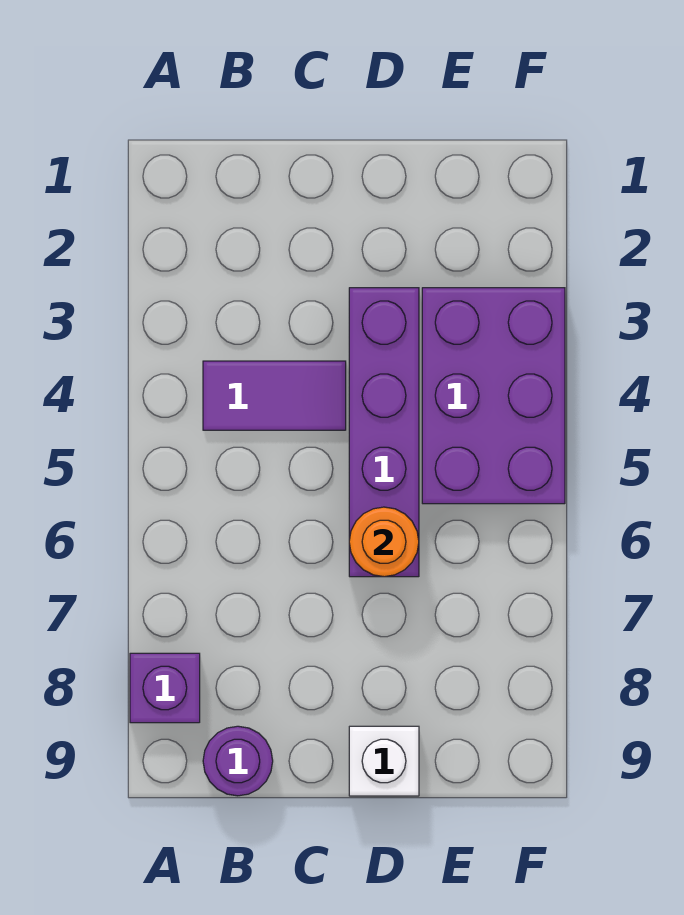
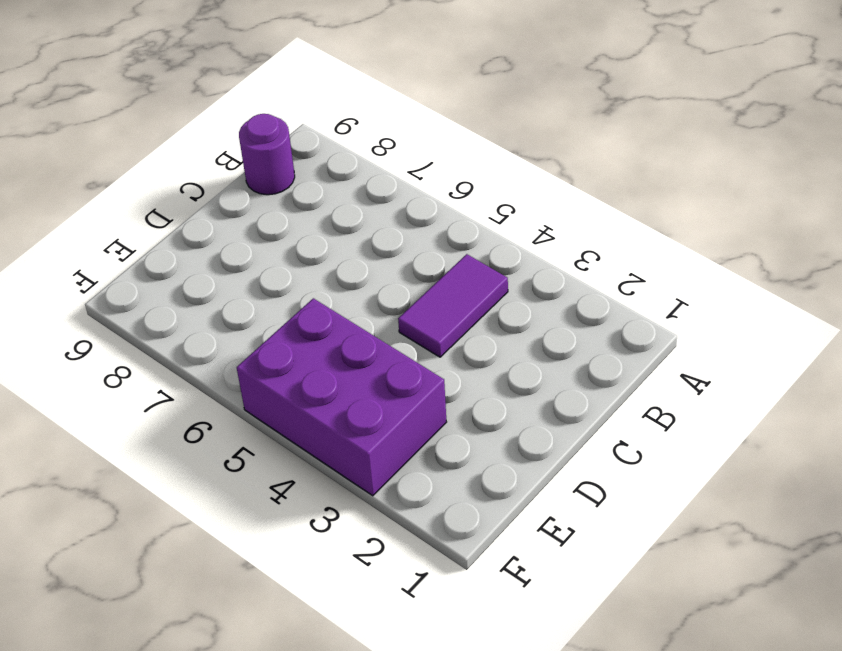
none -> purple brick A8 level 1
none -> purple brick D3:D6 level 1

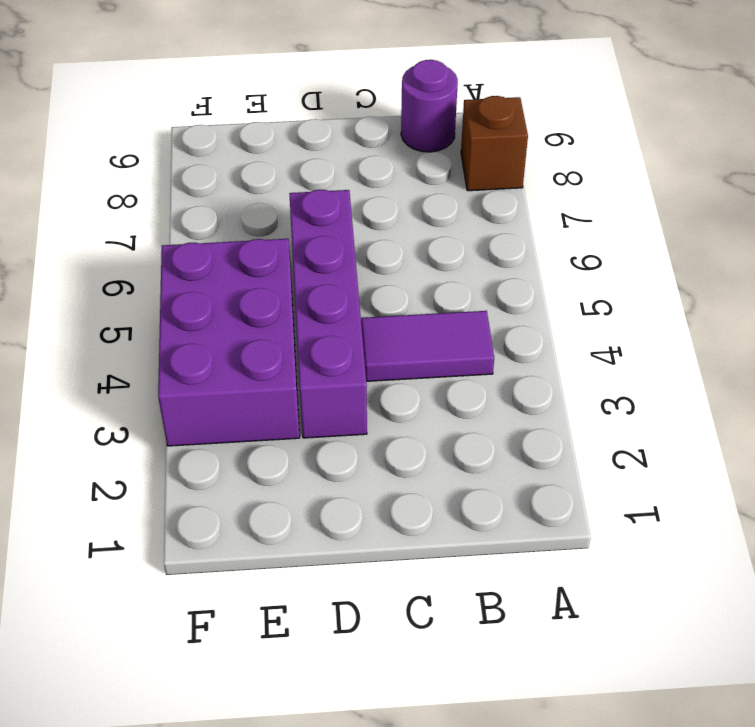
brown brick A8 level 1 -> purple brick A8 level 1
none -> white brick D9 level 1
none -> orange round brick D6 level 2

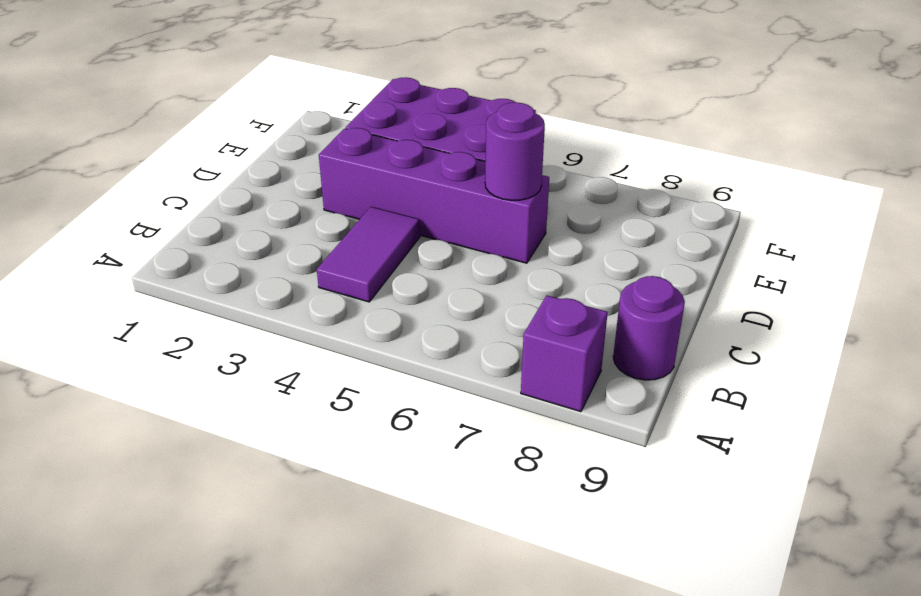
purple round brick D6 level 2 -> orange round brick D6 level 2
none -> white brick D9 level 1

